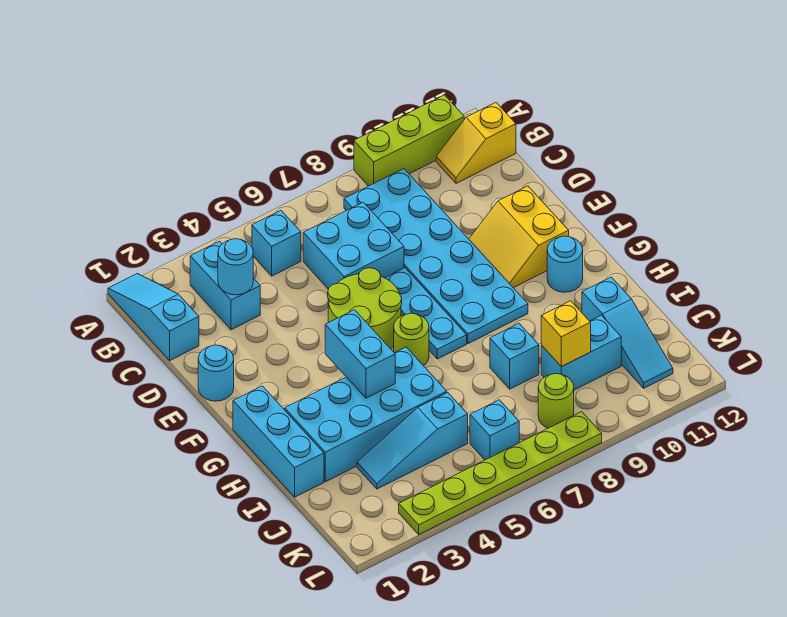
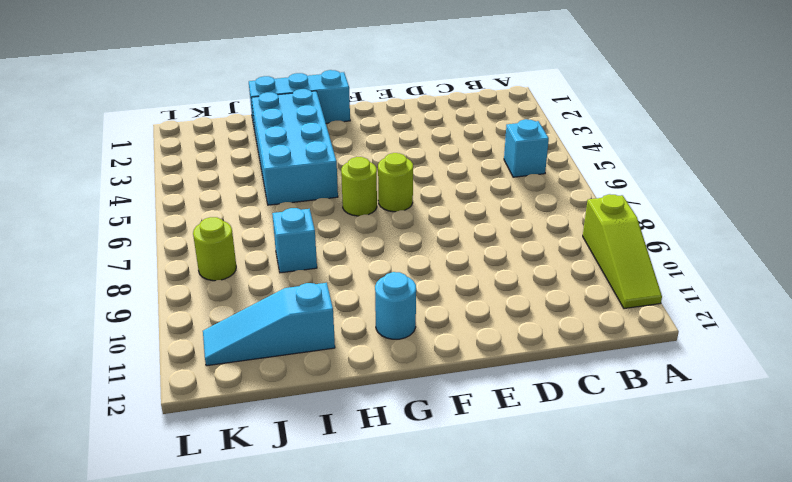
lime slope A9:A11 level 1 top 9 -> lime brick A9:A11 level 1
lime round brick F6 level 1 -> lime round brick E5:F6 level 1
none -> cyan slope A1:C1 level 1 top C
none -> cyan brick B3:C3 level 1
none -> cyan plate B8:G9 level 1

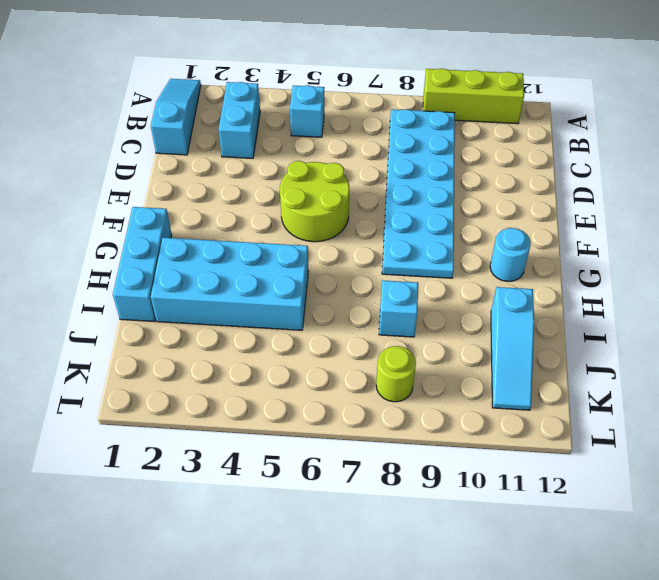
none -> yellow slope B11:B12 level 1 top 12
none -> cyan brick C6:D7 level 1
none -> cyan round brick E1 level 1

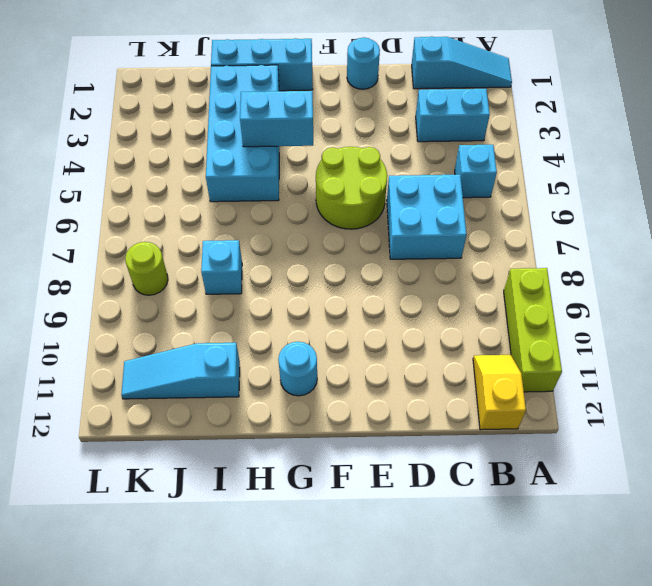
none -> cyan plate B8:G9 level 1
none -> cyan plate E7:G7 level 1
none -> yellow slope E10:F11 level 1 top 11

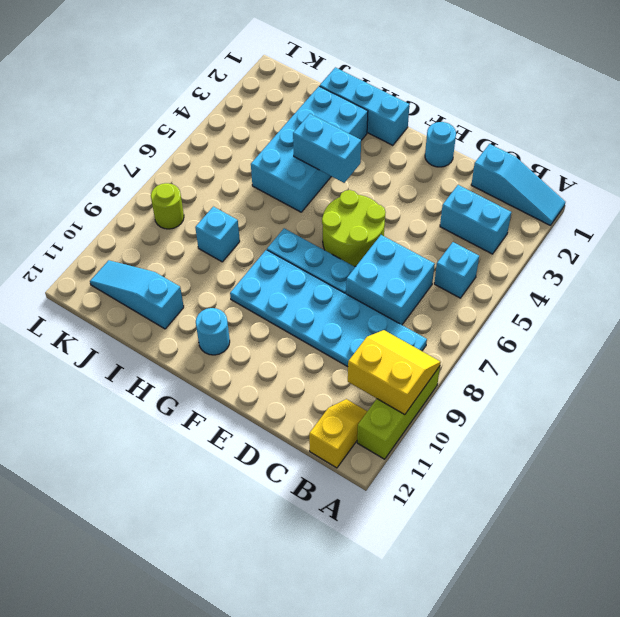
yellow slope A9:B10 level 2 top 10 -> yellow slope E10:F11 level 1 top 11
none -> lime round brick G6 level 1
none -> cyan slope J3:J5 level 1 top 5
none -> cyan brick J9:J10 level 1

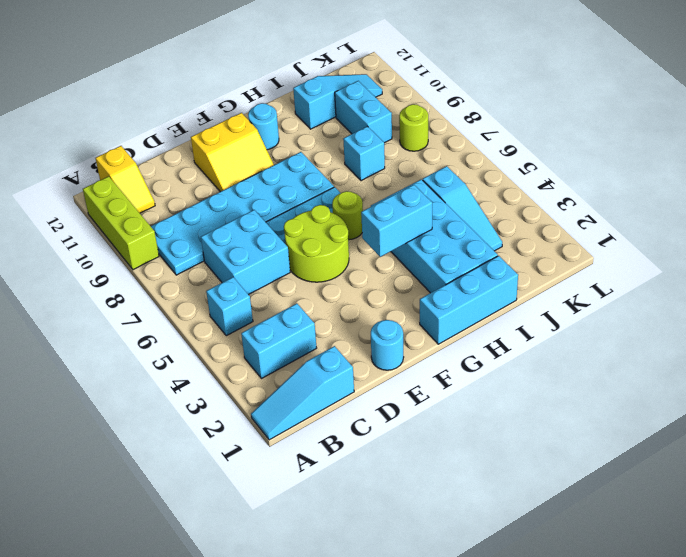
none -> cyan brick K6 level 1
none -> lime plate L3:L8 level 1
none -> cyan round brick C3 level 2

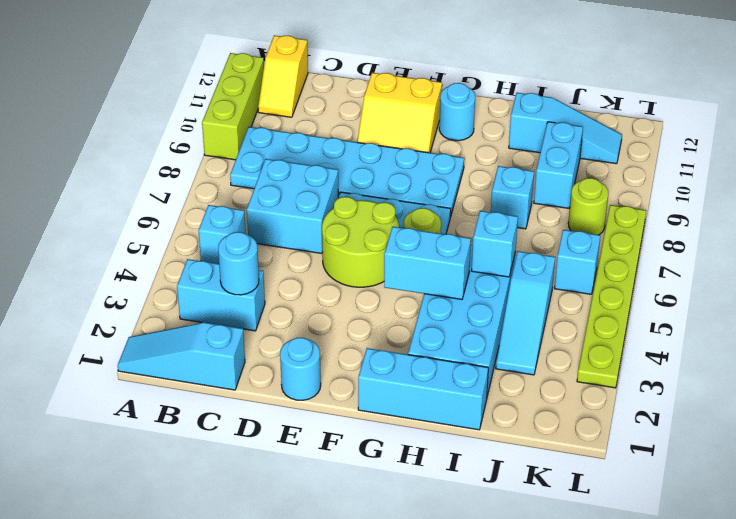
cyan brick I5 level 2 -> none
none -> yellow brick J9 level 2

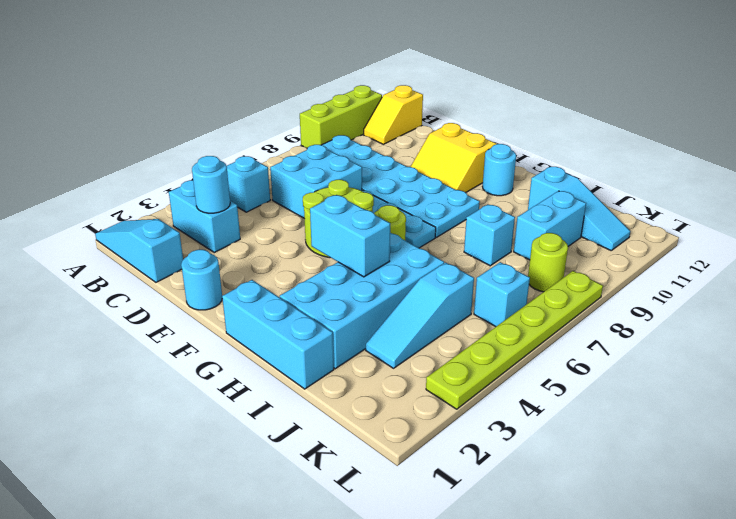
none -> yellow brick J9 level 2

